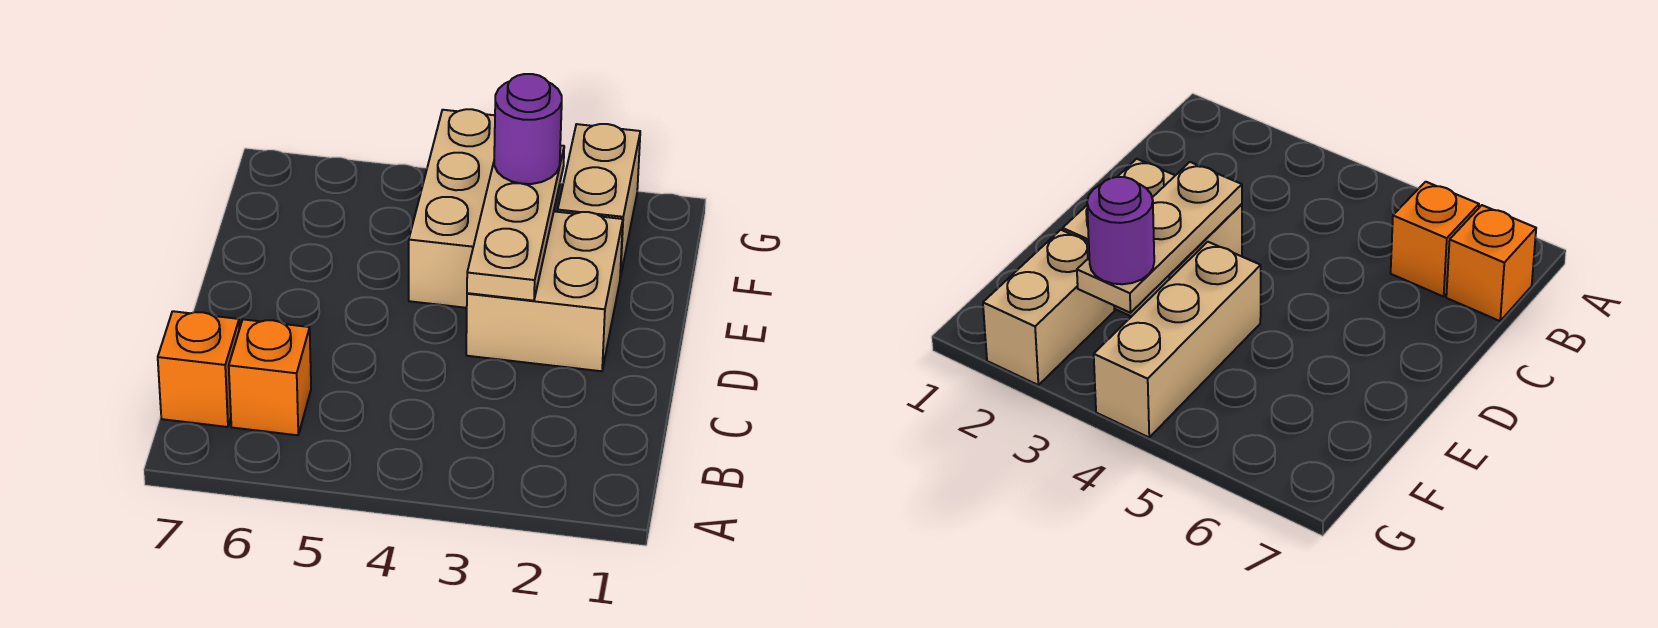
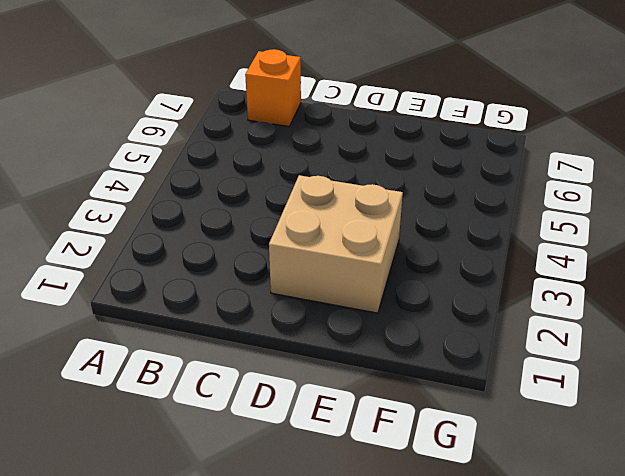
none -> orange brick B6 level 1
none -> tan brick E4:G4 level 1

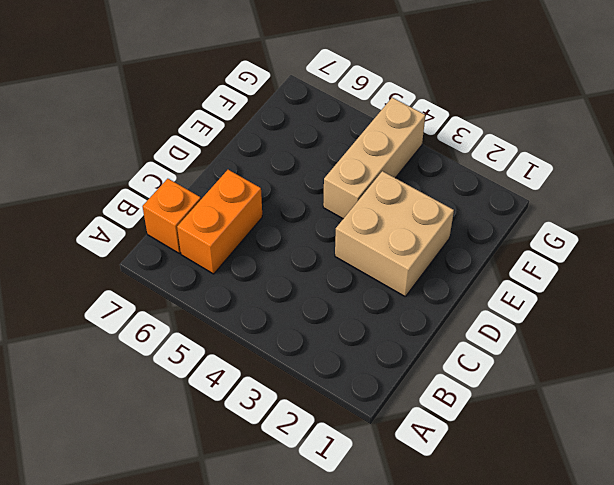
orange brick B6:C6 level 1 -> orange brick B6 level 1
none -> tan brick F2:G2 level 1
none -> tan plate D3:F3 level 2

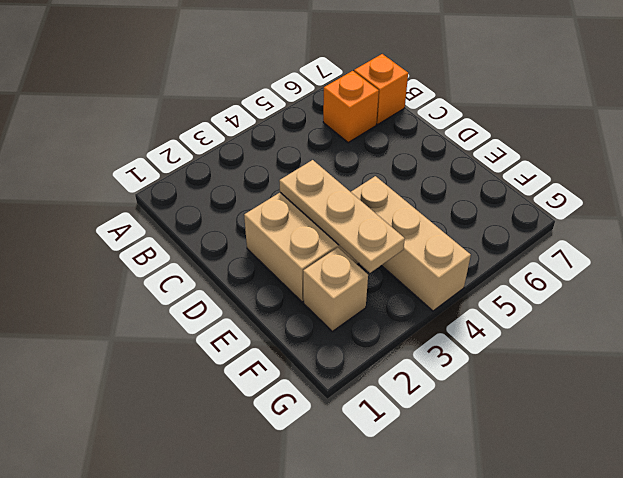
tan brick F2 level 1 -> tan brick F2:G2 level 1
none -> purple round brick F3 level 3

